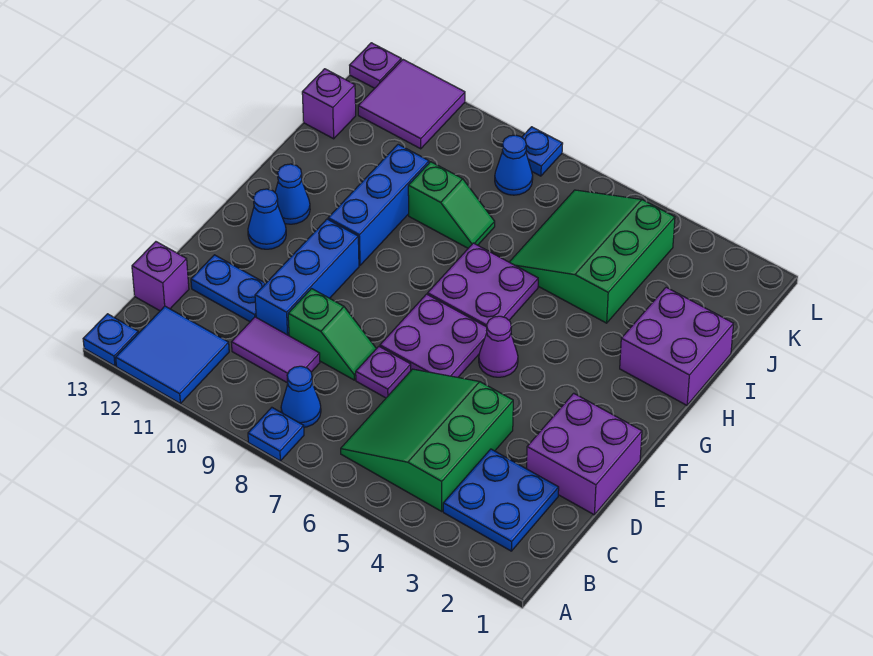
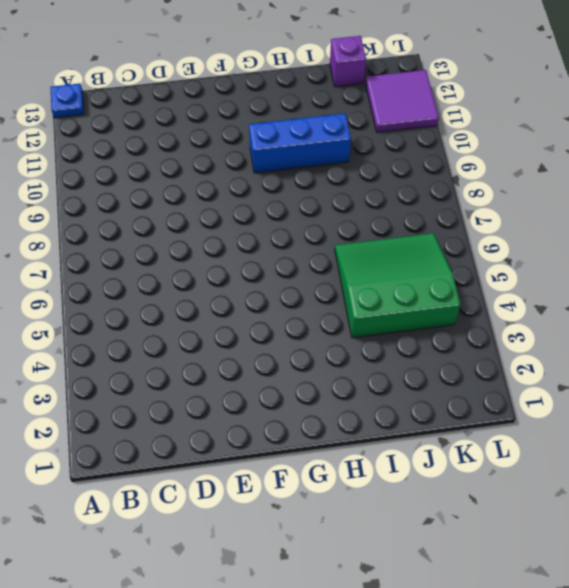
none -> blue plate A8 level 1
none -> blue tile A11:B12 level 1
none -> blue plate B2:C3 level 1

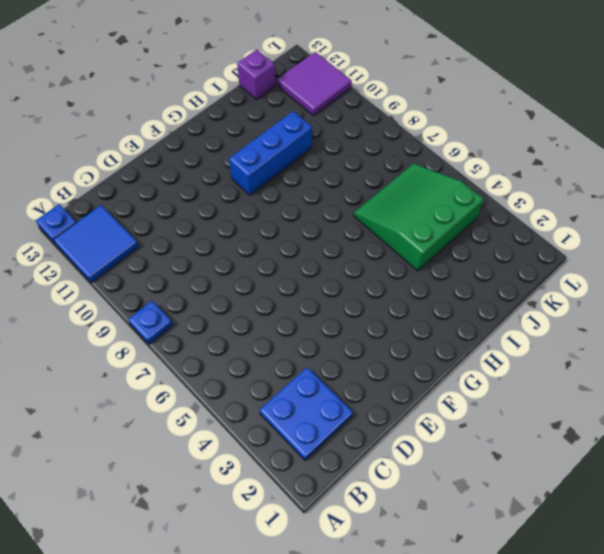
none -> green slope B4:D6 level 1 top 4
none -> blue cone B8 level 1
none -> purple tile C9:C10 level 1

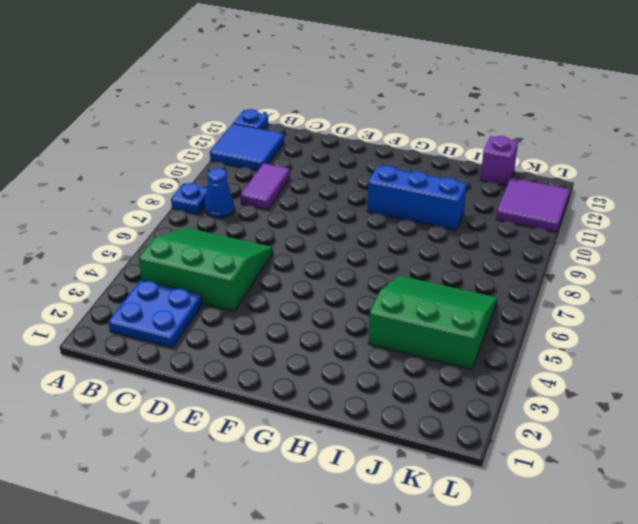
none -> purple brick C13 level 1
none -> purple brick D1:E2 level 1
none -> purple plate D7 level 1

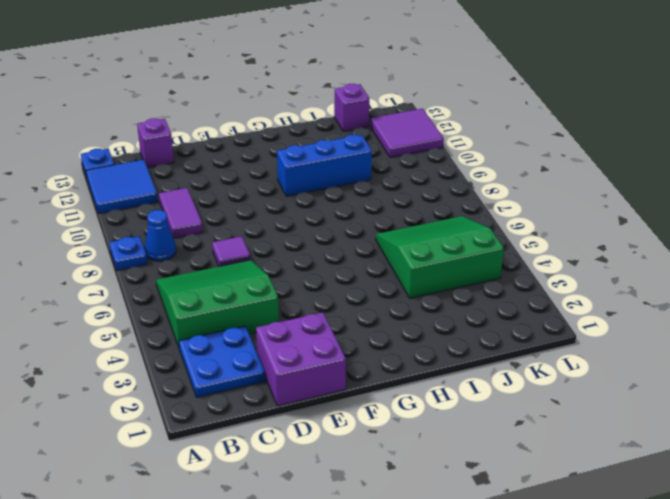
purple tile D7 level 1 -> purple plate D7 level 1
none -> green slope D8:D9 level 1 top 9
none -> blue brick D10:F10 level 1
none -> blue plate D11:D12 level 1

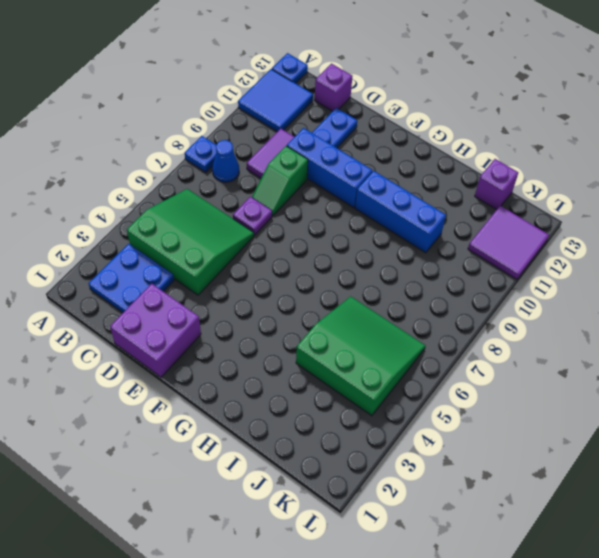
none -> purple plate E6:F7 level 1
none -> purple cone F5 level 1
none -> blue cone F12 level 1

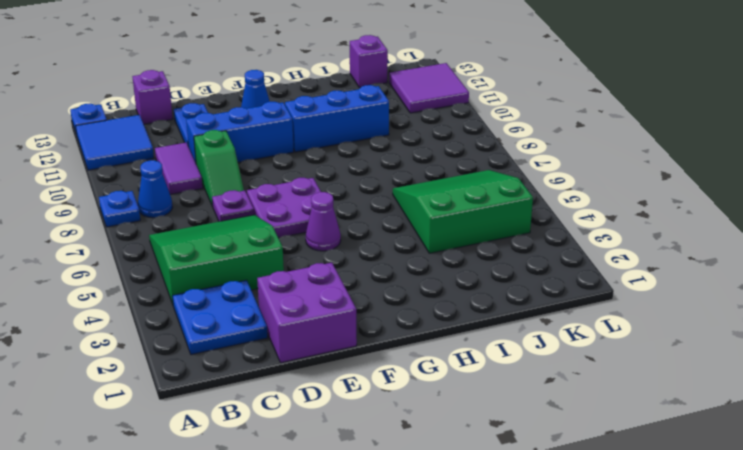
none -> purple plate G6:H7 level 1
none -> blue cone G12 level 1
none -> purple brick H1:I2 level 1

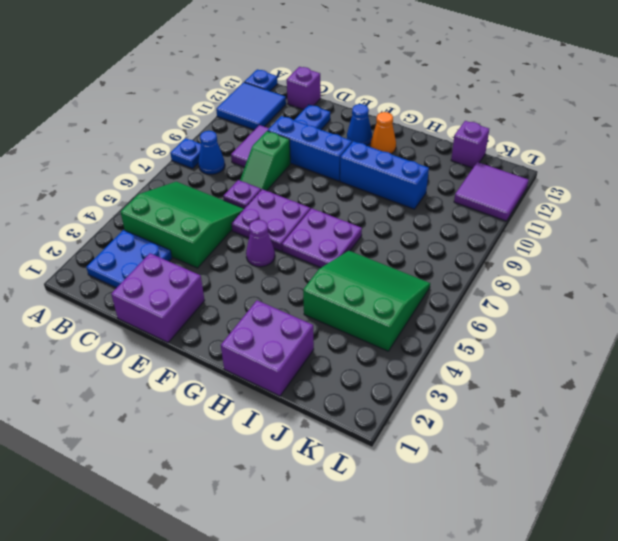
orange cone G12 level 1 -> blue cone G12 level 1
none -> green slope I8:I9 level 1 top 9
none -> blue cone K8 level 1
none -> blue plate L8 level 1

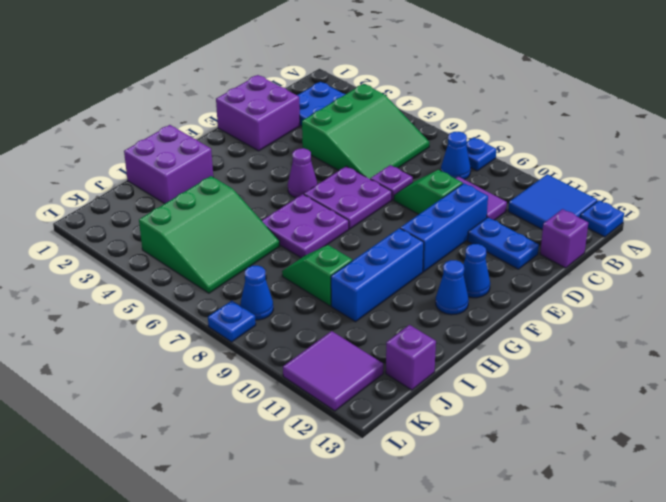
none -> purple plate L13 level 1

